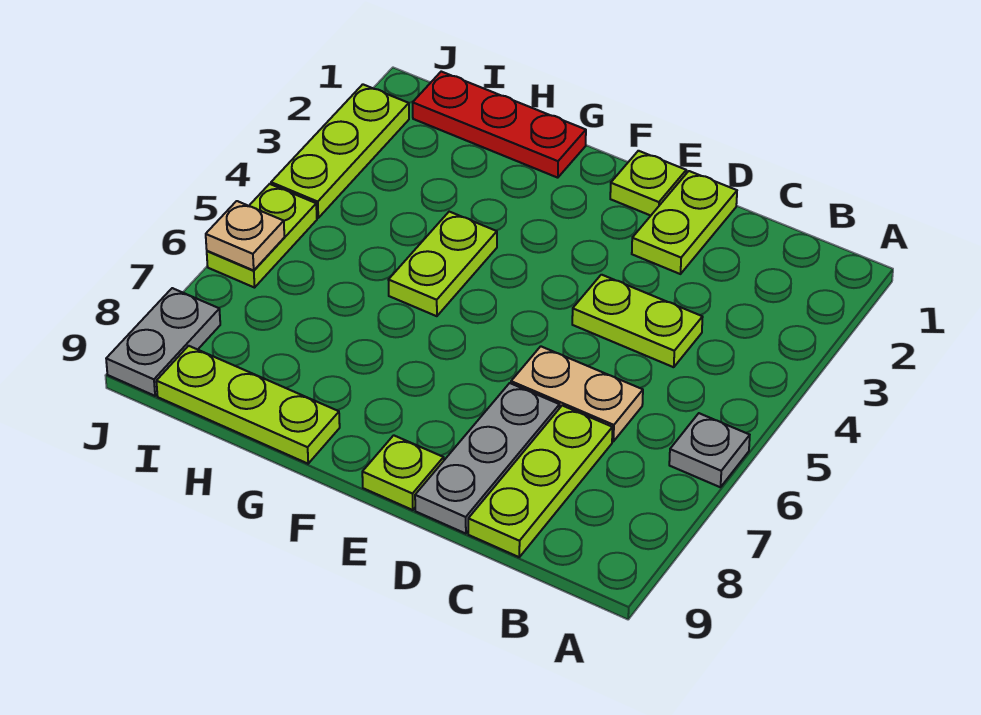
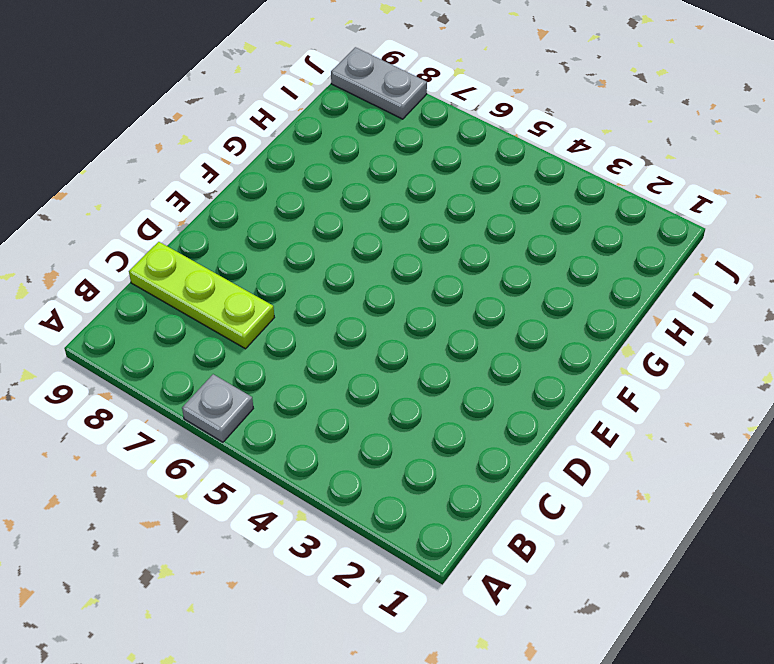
none -> lime plate C4:D4 level 1
none -> tan plate C6:D6 level 1
none -> lime plate D1:D2 level 1

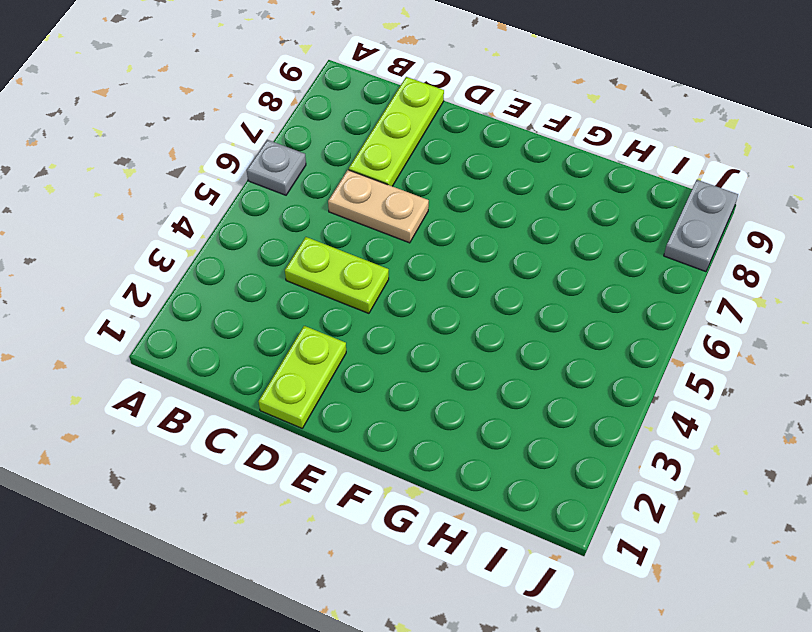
none -> grey plate D7:D9 level 1
none -> lime plate E1 level 1
none -> lime plate E9 level 1

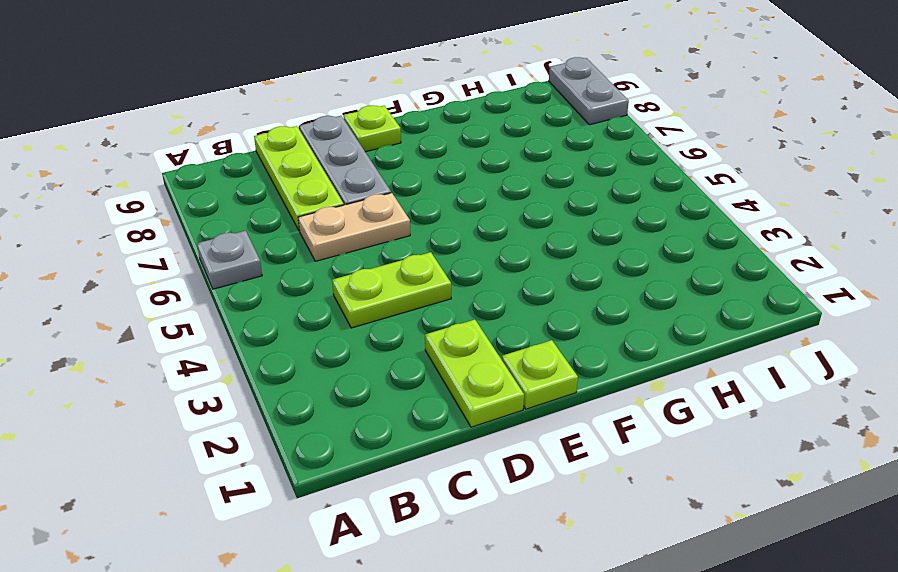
none -> red plate G1:I1 level 1
none -> lime plate G4:G5 level 1
none -> lime plate G9:I9 level 1

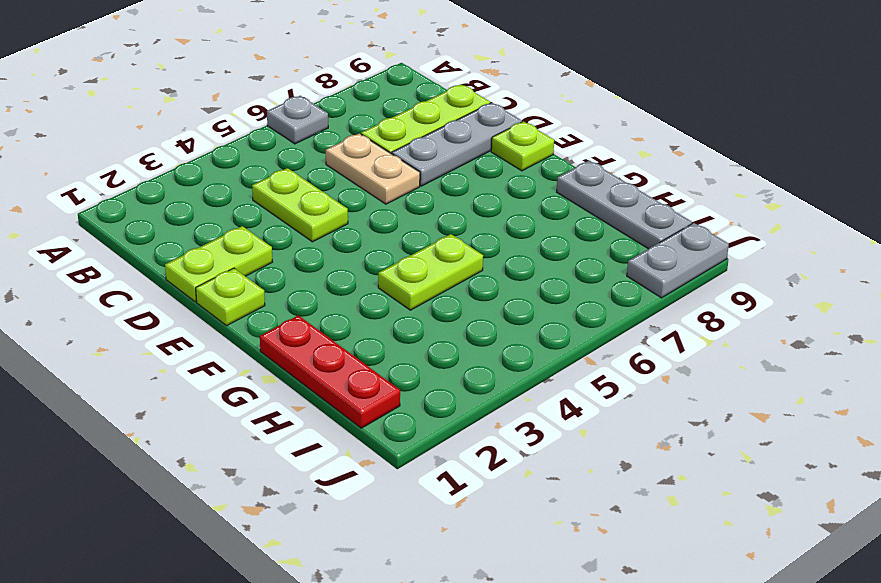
grey plate G9:I9 level 1 -> lime plate G9:I9 level 1
none -> lime plate J2:J4 level 1
none -> lime plate J5:J6 level 1
none -> tan plate J6 level 2

